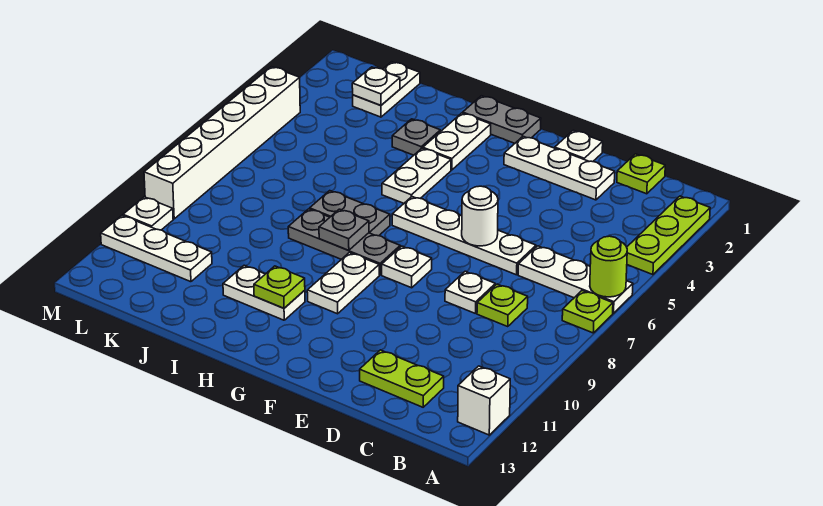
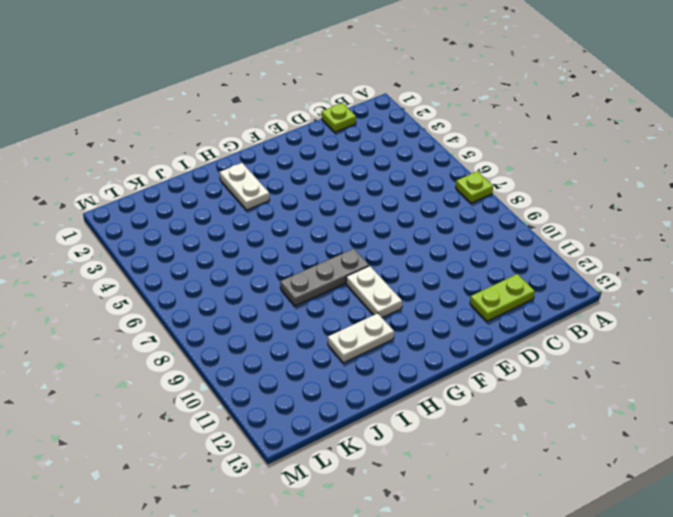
none -> lime plate A2:A4 level 1
none -> white plate A6:C6 level 1
none -> white brick A12 level 1

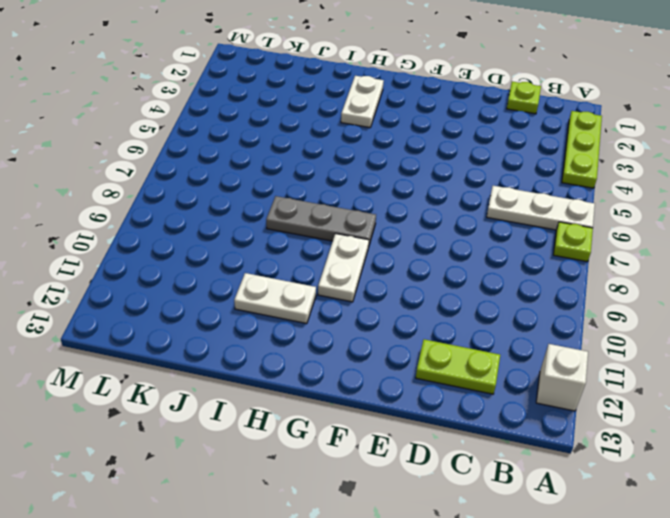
none -> lime plate C8 level 1
none -> white plate D2:F2 level 1
none -> white plate D6:G6 level 1

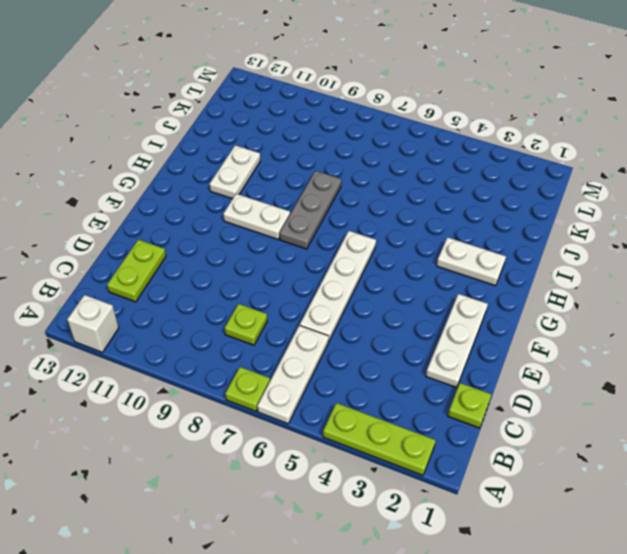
none -> white plate D8 level 1
none -> white plate E1 level 1
none -> white plate F8 level 1

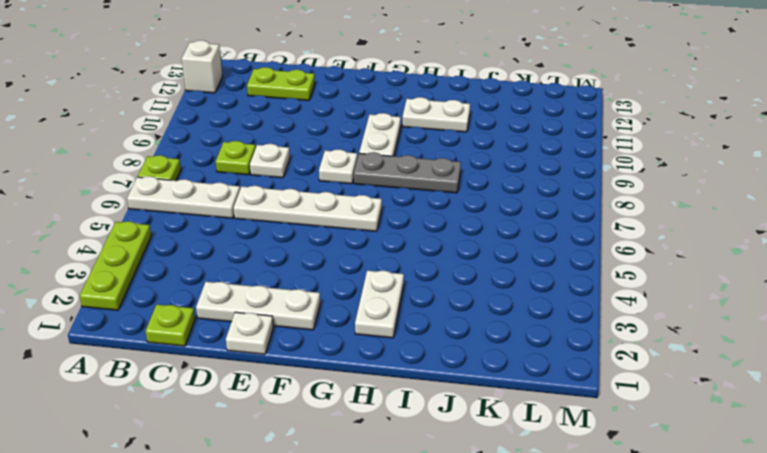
none -> grey plate G1:H1 level 1
none -> white plate H4:H5 level 1
none -> grey plate H7:I7 level 1

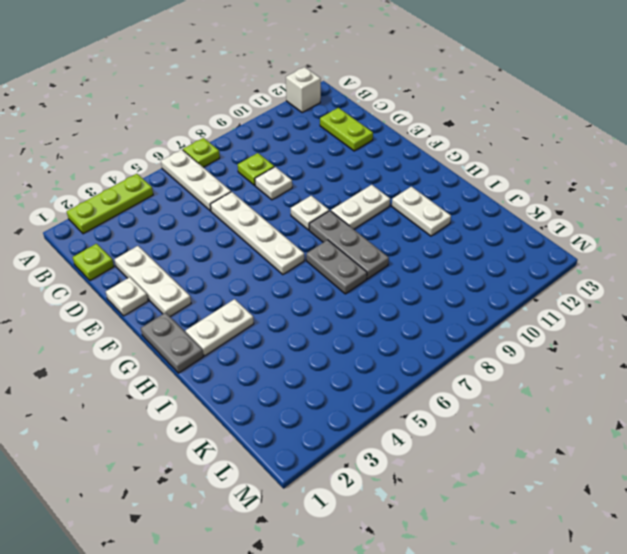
none -> white plate H4:H5 level 1
none -> grey plate I3 level 1
none -> white plate K1:K2 level 1

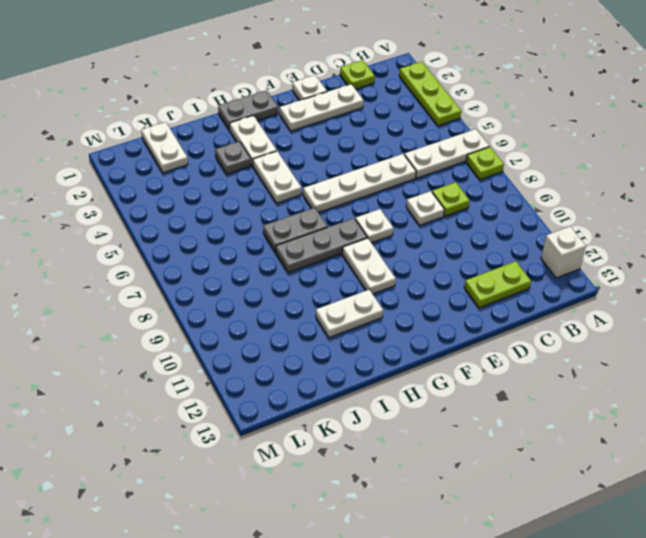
none -> white plate K11:M11 level 1
none -> white brick M4:M9 level 1
none -> white plate M10 level 1

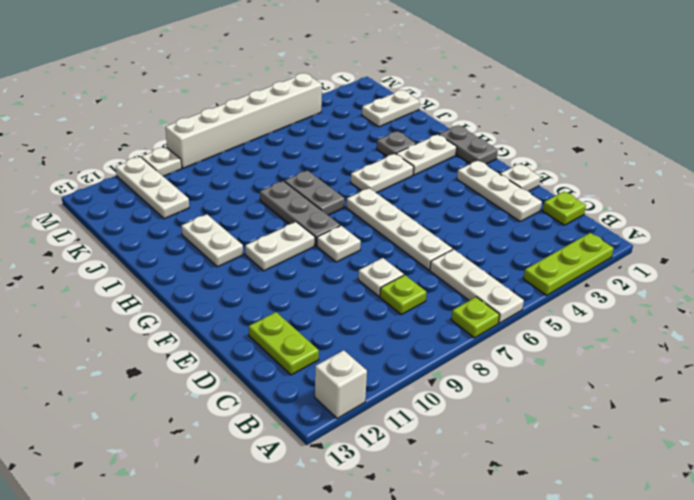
none -> lime round brick A6 level 2
none -> white round brick E6 level 2
none -> grey plate H8 level 2

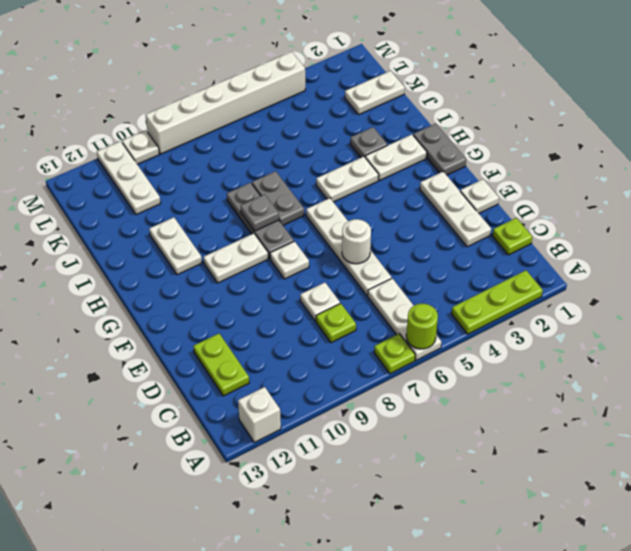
none -> lime plate H11 level 2
none -> white plate K2 level 2

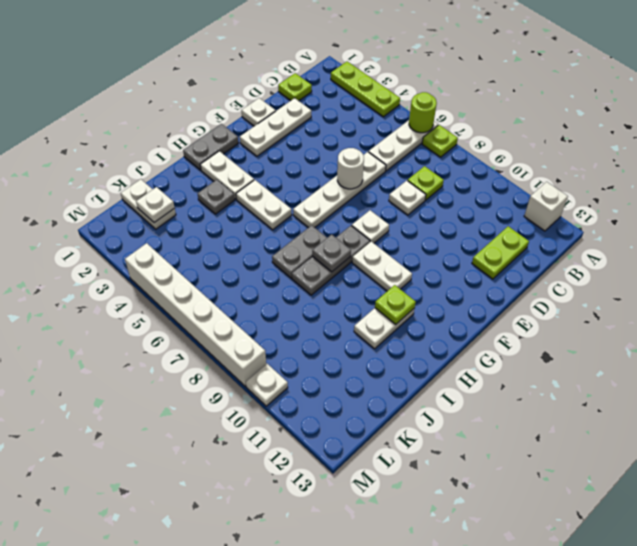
none -> white plate K11:M11 level 1

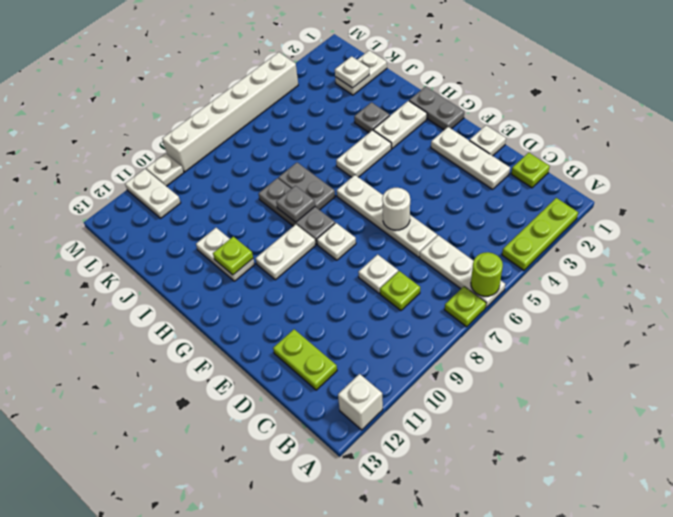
white plate L11:M11 level 1 -> white plate K11:M11 level 1

